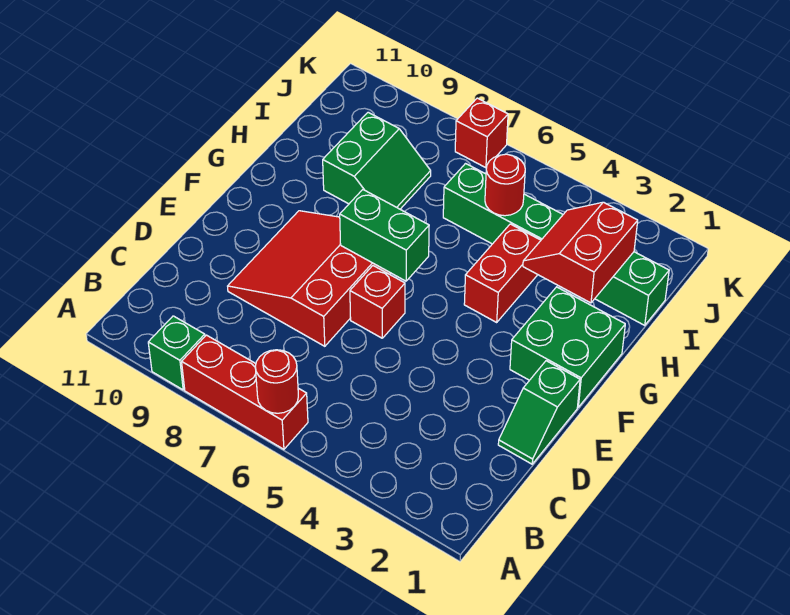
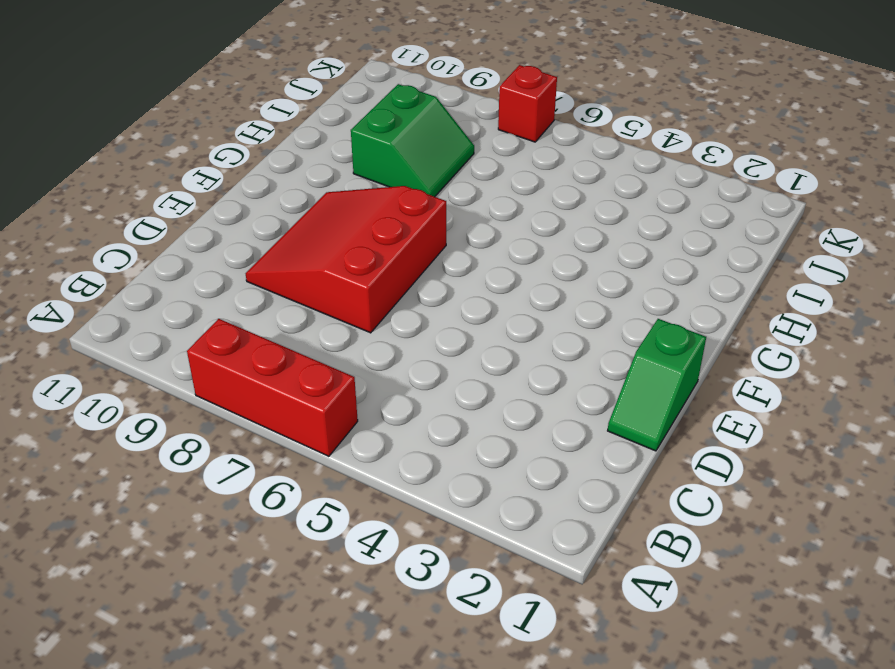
none -> green brick A9 level 1
none -> red brick E6 level 1
none -> green brick F1:G2 level 1

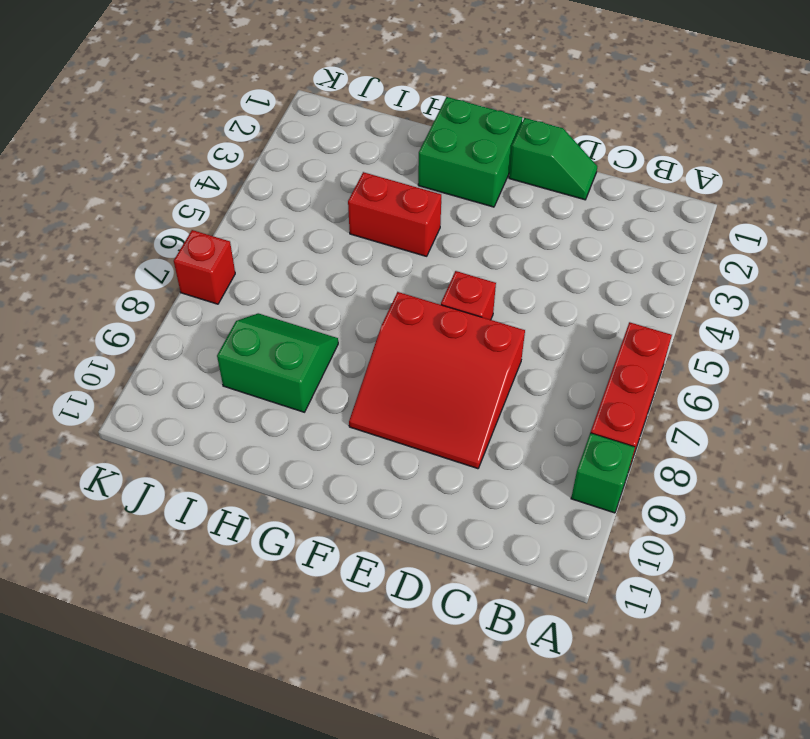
none -> green brick I1:I6 level 1
none -> red round brick A6 level 2
none -> green brick F6:F7 level 2

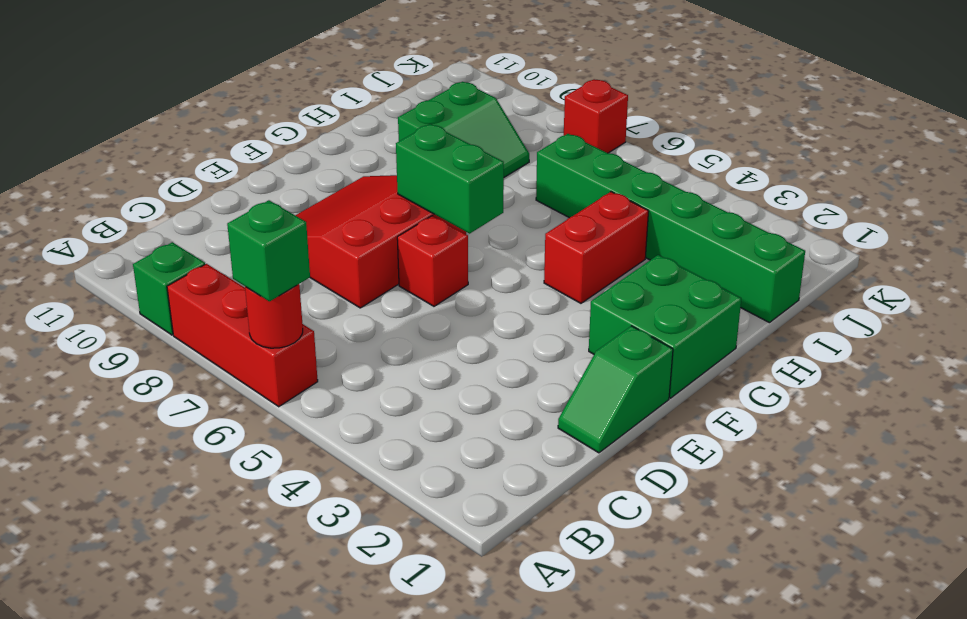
green brick A6 level 3 -> none
none -> red slope H2:I3 level 2 top 2
none -> red round brick I5 level 2

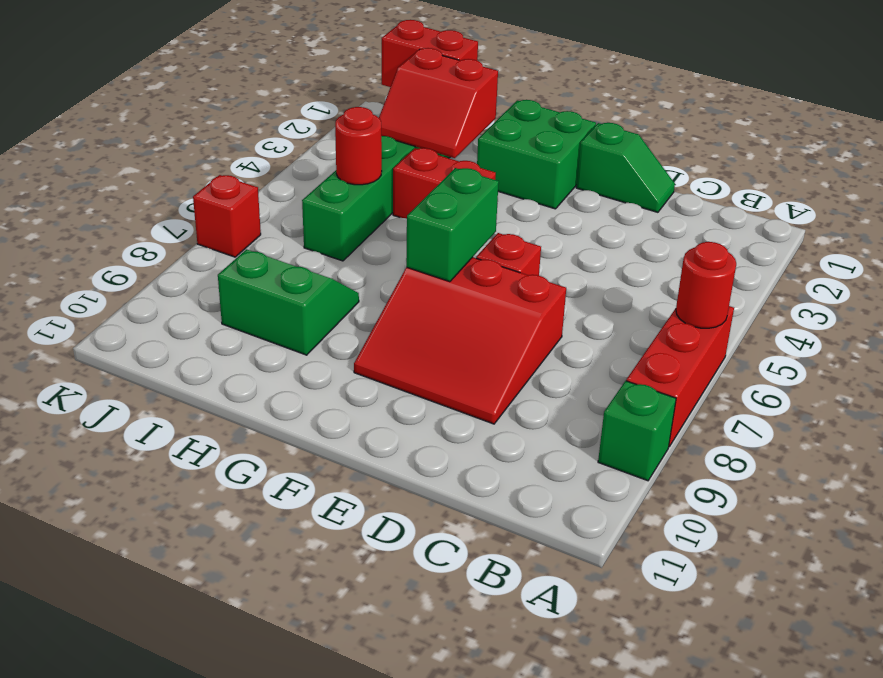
red brick I1:J1 level 2 -> none

